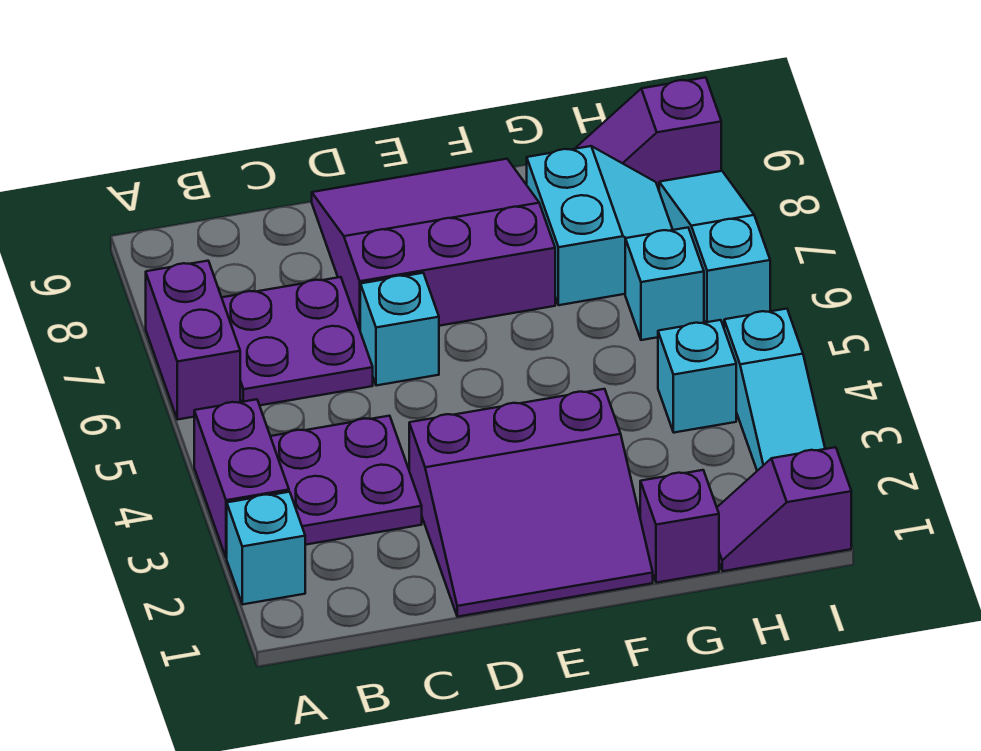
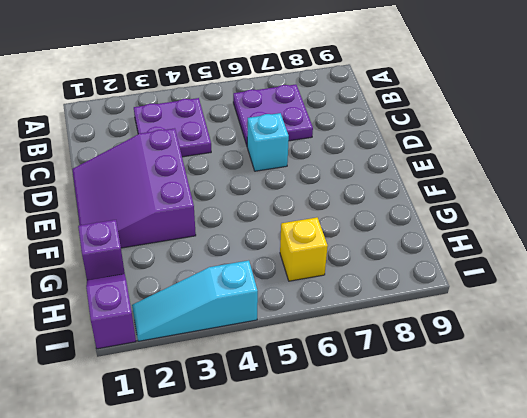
yellow brick H6 level 1 -> cyan brick H6 level 1
none -> cyan brick A2 level 1
none -> purple brick A3:A4 level 1
none -> purple brick A6:A7 level 1

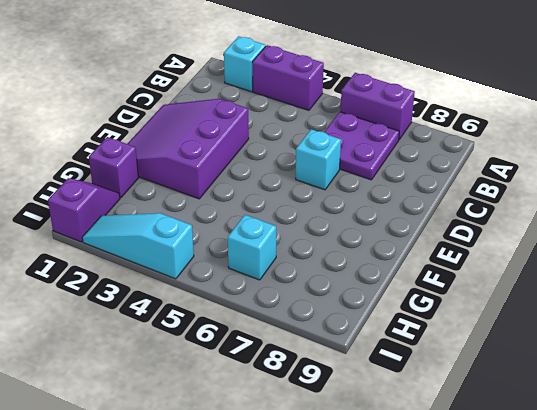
none -> purple plate B3:C4 level 1
none -> purple slope D7:F9 level 1 top 7
none -> cyan slope G7:H8 level 1 top G

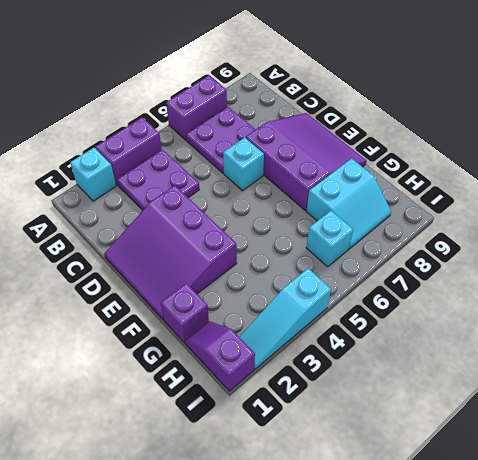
none -> cyan brick H4 level 1
none -> purple slope H9:I9 level 1 top I
none -> cyan slope I6:I8 level 1 top 6

